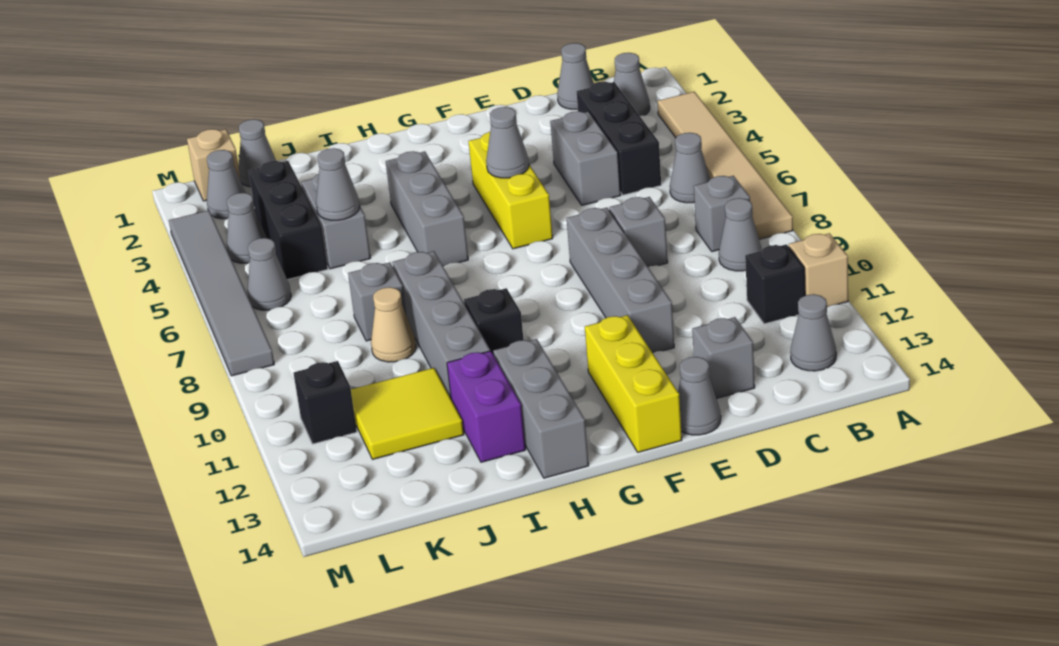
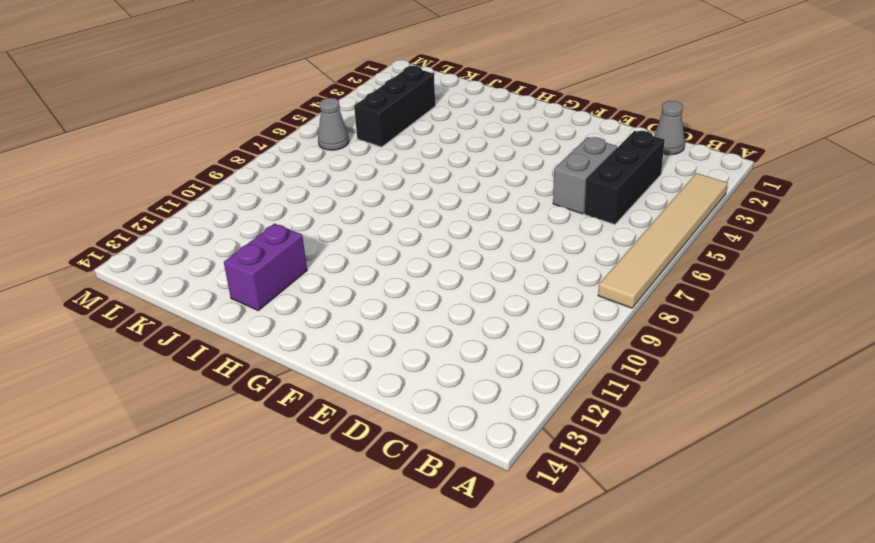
none -> tan brick A11 level 1
none -> grey cone B2 level 1
none -> grey cone B6 level 1
none -> grey brick B8 level 1

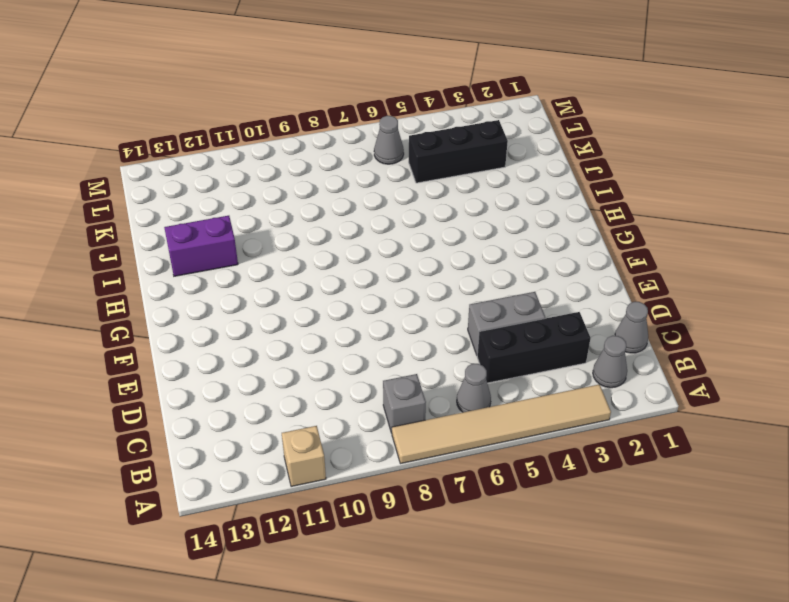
none -> grey cone B9 level 1
none -> black brick B11 level 1
none -> grey cone B13 level 1
none -> grey brick D8 level 1

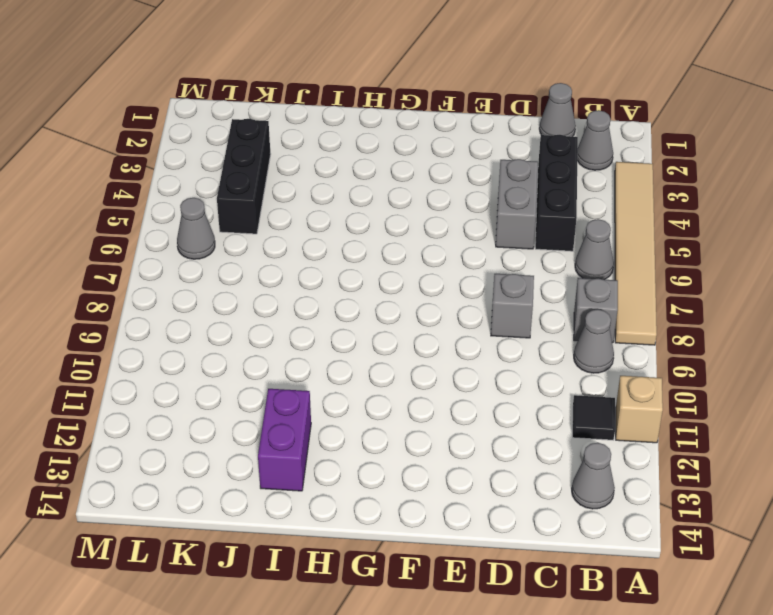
black tile B11 level 1 -> black brick B11 level 1
none -> grey brick D13 level 1
none -> grey brick E8:E11 level 1
none -> grey cone E14 level 1
none -> yellow brick F4:F6 level 1

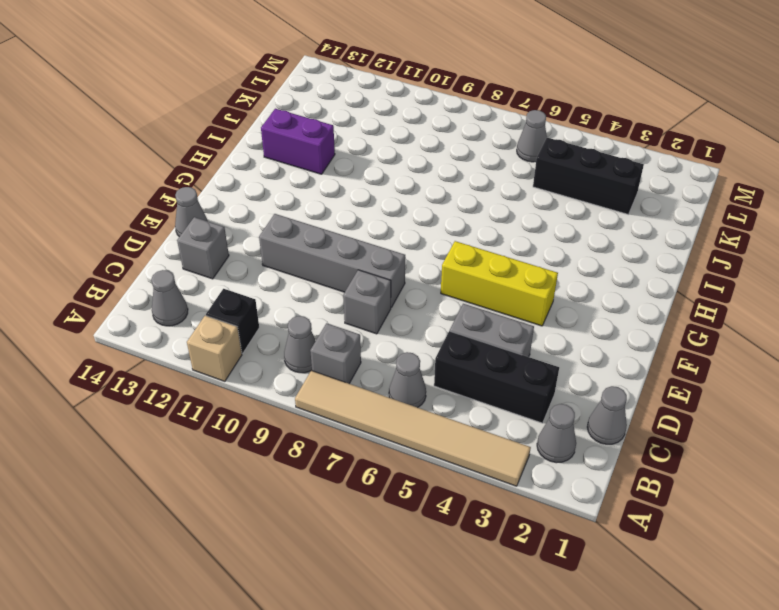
none -> yellow brick F12:F14 level 1
none -> grey brick H4:H6 level 1
none -> black brick H10 level 1
none -> grey brick H12:H14 level 1

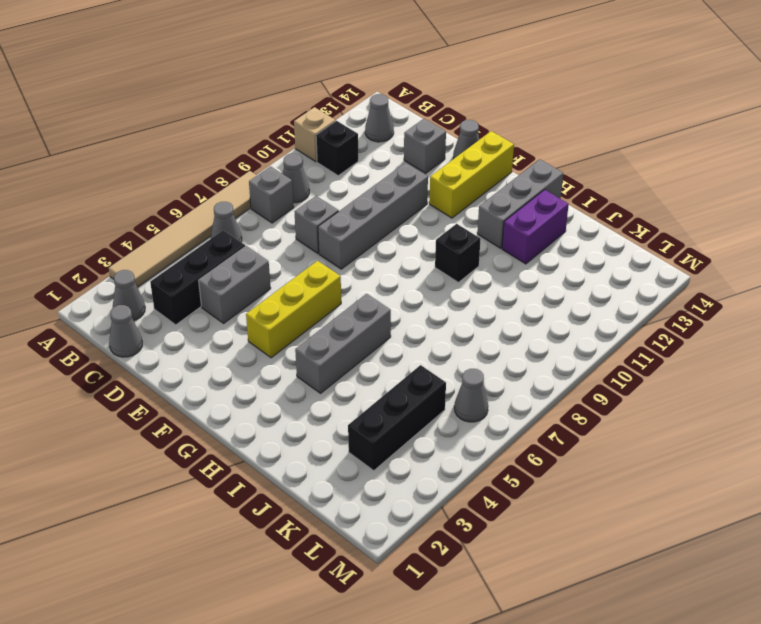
none -> grey brick I8:I11 level 1
none -> grey brick J4:J5 level 1
none -> grey brick J8 level 1
none -> tan cone J9 level 1

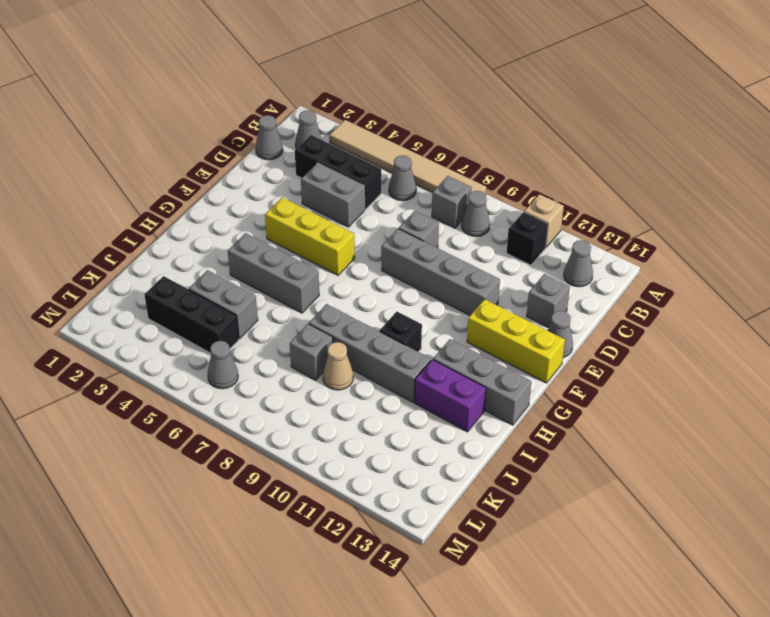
none -> yellow tile J11:K12 level 1
none -> grey cone K1 level 1
none -> tan brick L1 level 1
none -> grey cone L2 level 1

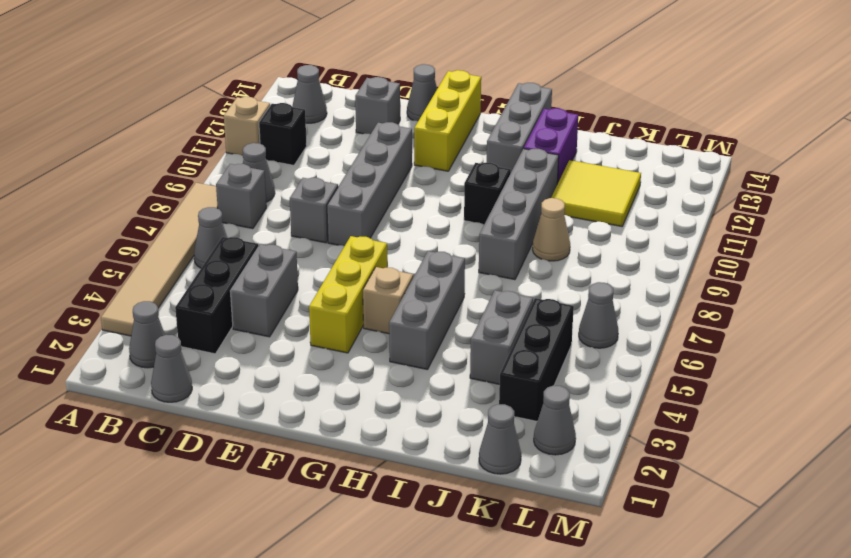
tan brick G5 level 1 -> tan brick L1 level 1
none -> grey brick J8 level 1
none -> grey cone L4 level 1
none -> black brick L11 level 1
none -> grey tile M3:M8 level 1

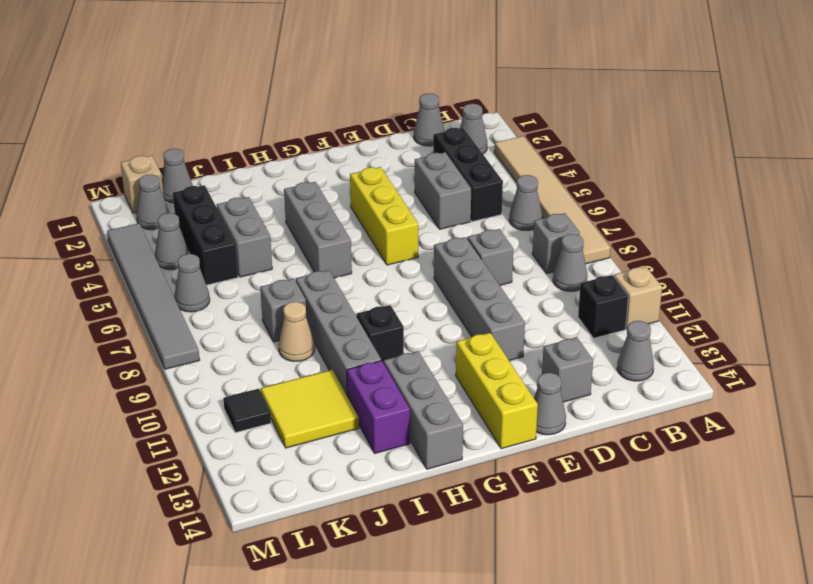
black tile L11 level 1 -> black brick L11 level 1
none -> grey cone F5 level 2
none -> grey cone J5 level 2

